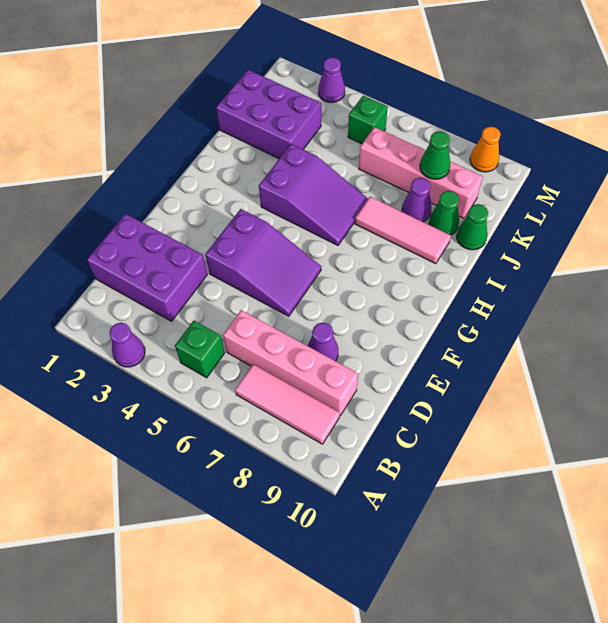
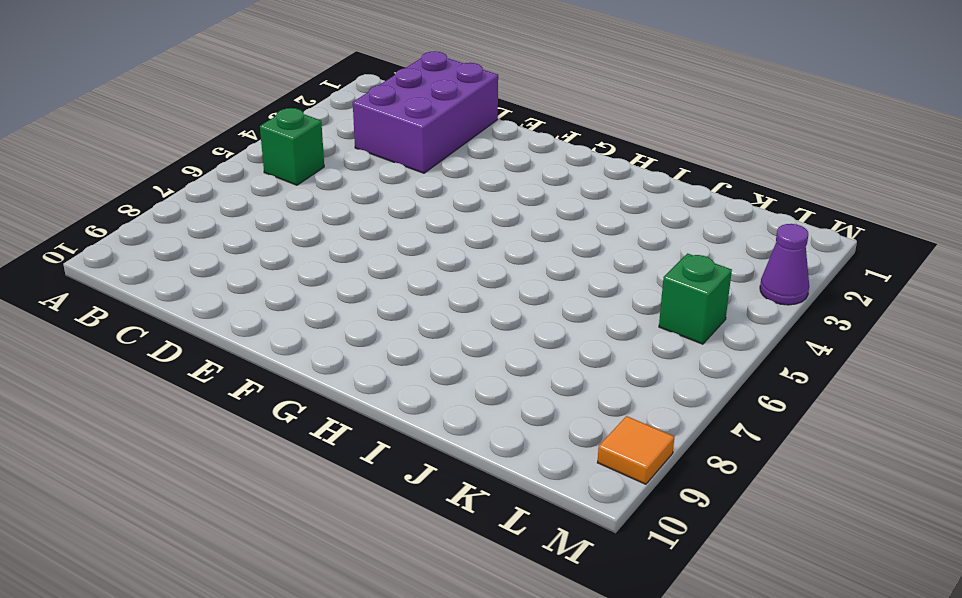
orange tile M9 level 1 -> orange cone M9 level 1
none -> purple cone A3 level 1
none -> pink tile B7:B9 level 1
none -> pink brick C6:C9 level 1

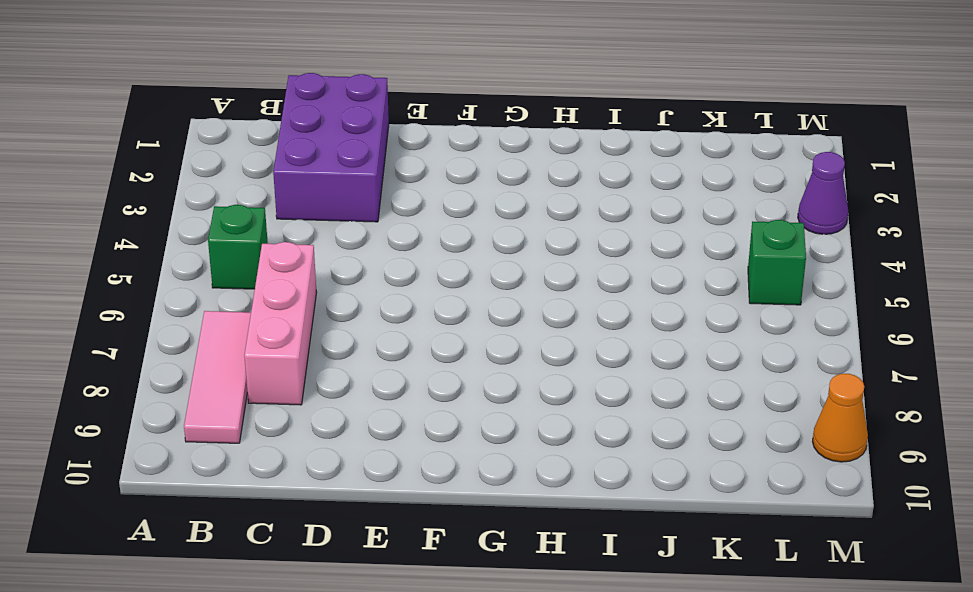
pink brick C6:C8 level 1 -> pink brick C6:C9 level 1
none -> purple cone A3 level 1
none -> purple cone D8 level 1
none -> purple slope E4:F6 level 1 top 4

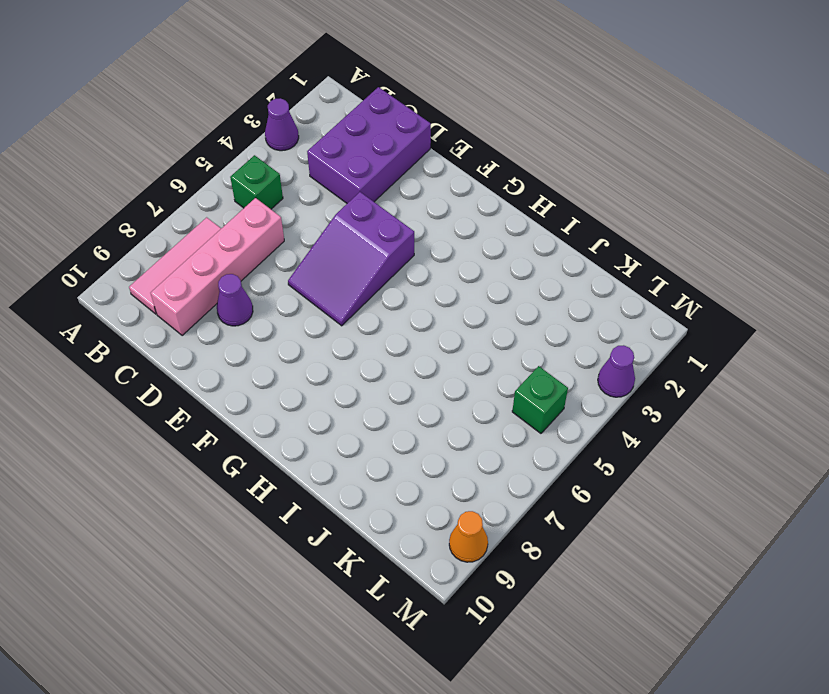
none -> purple slope H4:I6 level 1 top 4
none -> pink tile I7:I9 level 1
none -> purple brick J1:K3 level 1

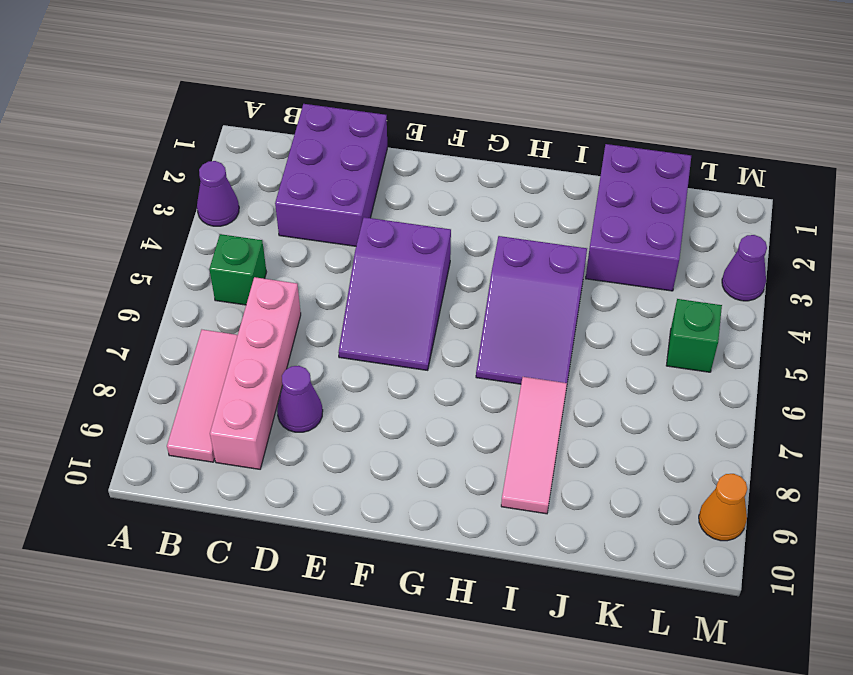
none -> purple cone J8 level 1
none -> green cone J9 level 1
none -> green cone J10 level 1

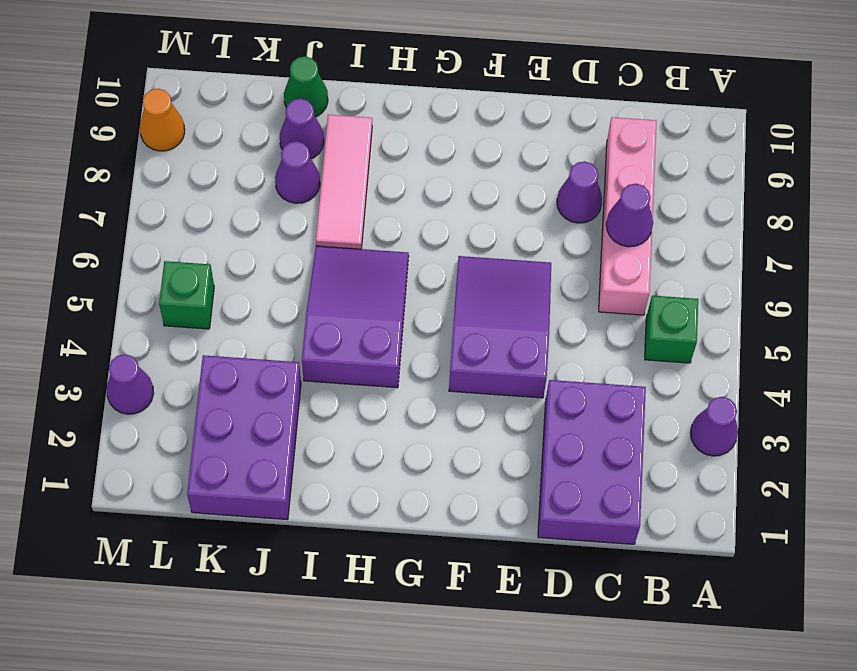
purple cone C7 level 2 -> none
purple cone J9 level 1 -> green cone J9 level 1
none -> pink tile B7:B9 level 1
none -> pink brick K6:K9 level 1
none -> green cone K8 level 2

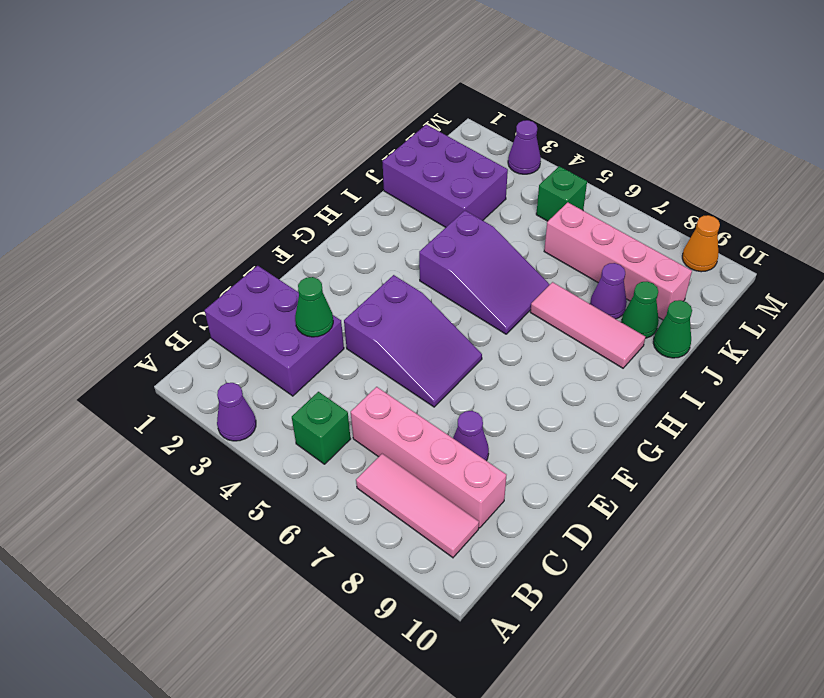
green cone D3 level 2 -> green cone K8 level 2

